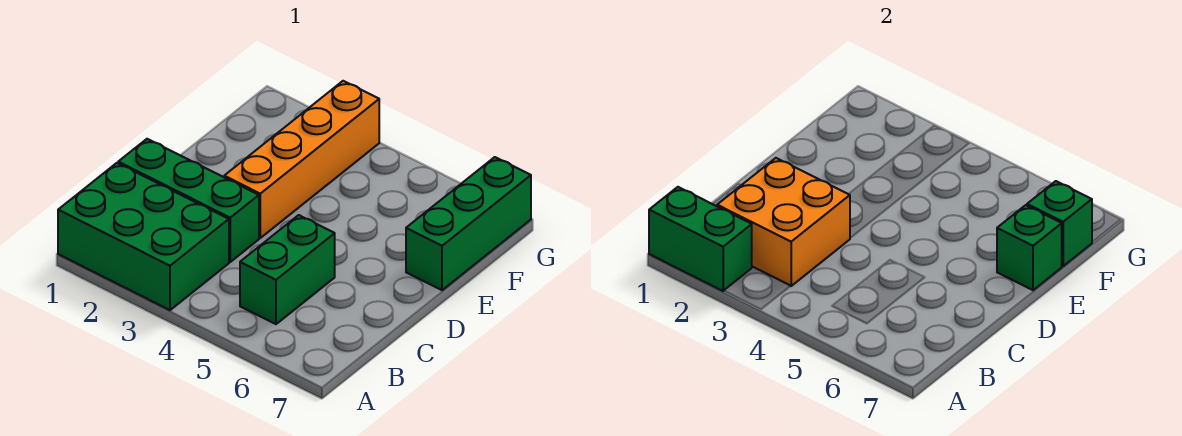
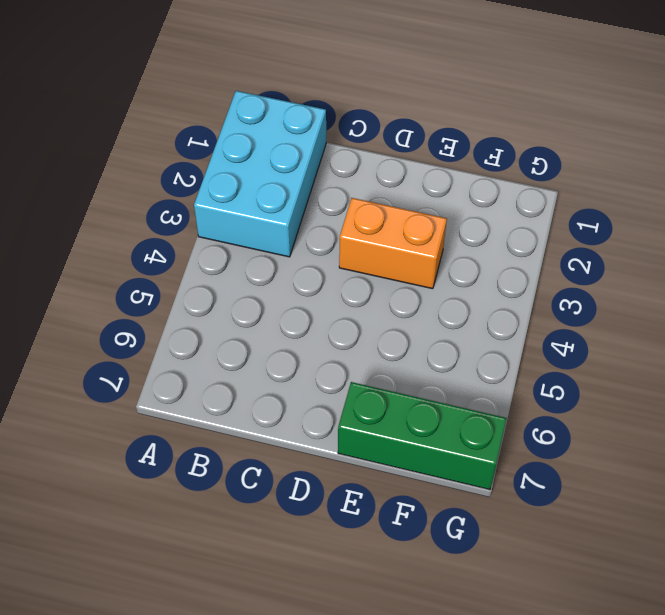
cyan brick A1:B3 level 1 -> green brick A1:B3 level 1
orange brick D3:E3 level 1 -> orange brick D3:G3 level 1
none -> green brick B5:C5 level 1
none -> green brick C1:C3 level 1

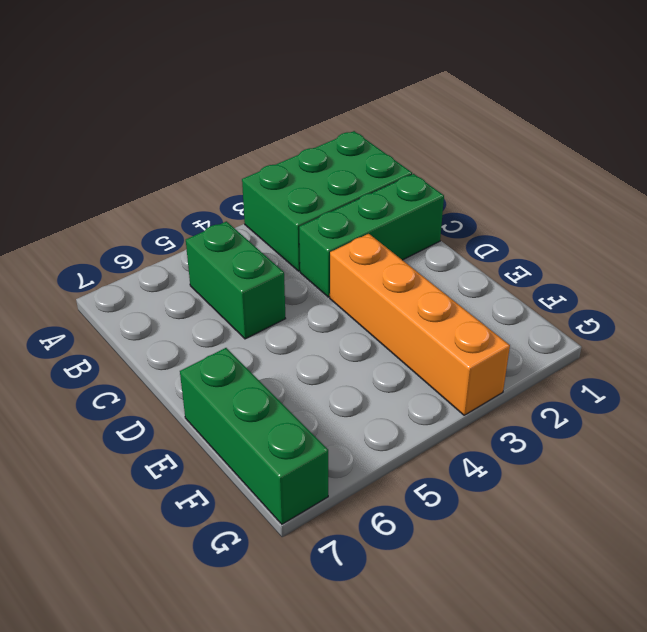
none -> green brick A1:A2 level 2
none -> orange brick B2:C3 level 2

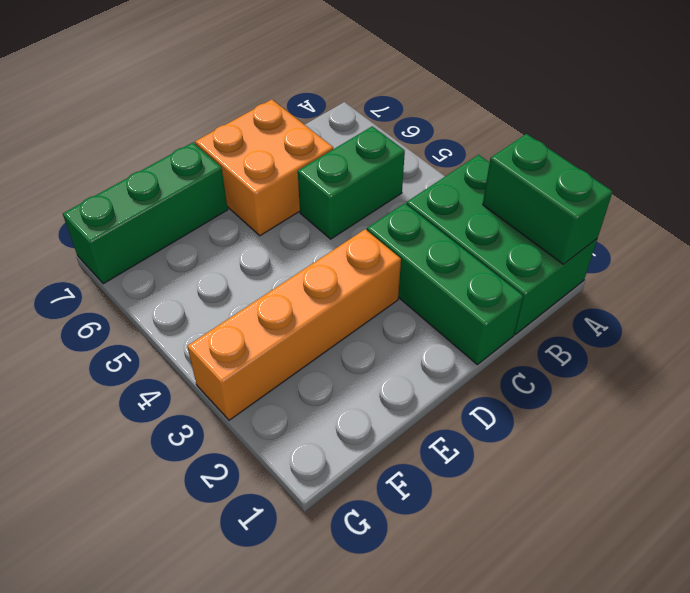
orange brick C6:D7 level 1 -> orange brick B2:C3 level 2
none -> green brick E7 level 2
none -> green brick F7 level 2

